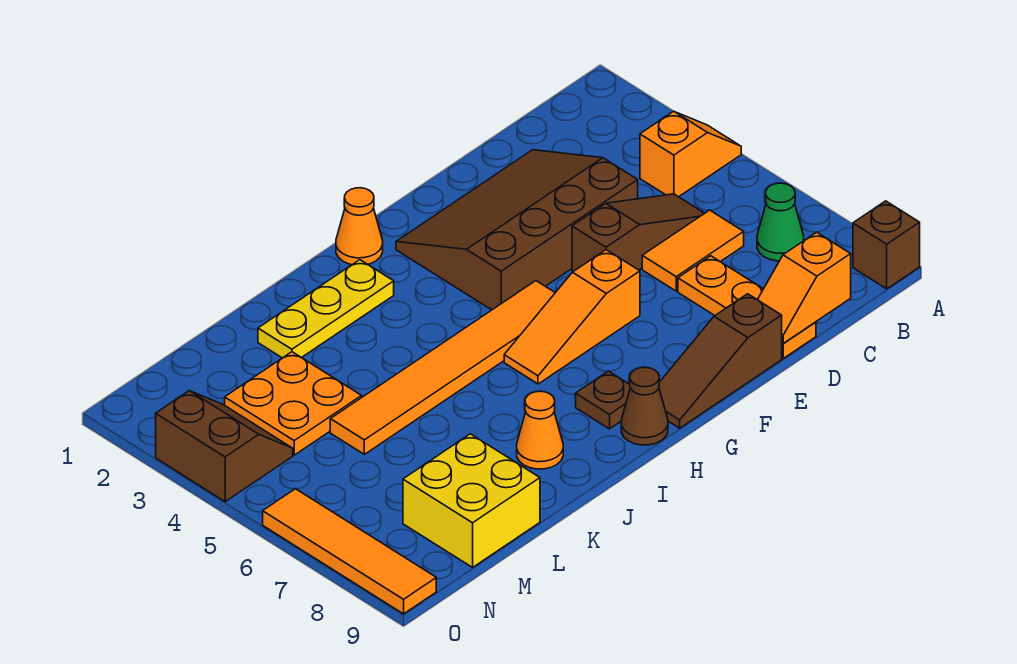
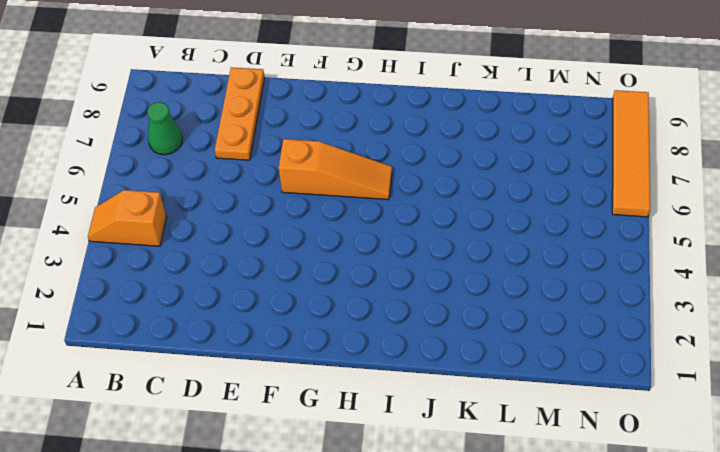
none -> brown brick A9 level 1
none -> brown slope C5:E5 level 1 top E
none -> orange tile C6:D6 level 1

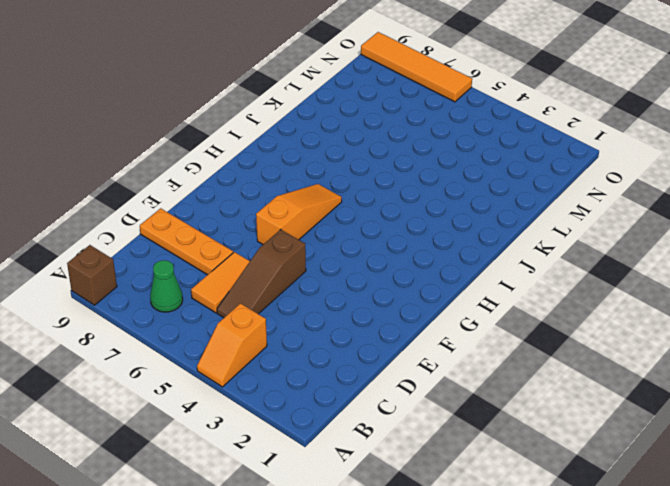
none -> brown slope D2:G4 level 1 top 4
none -> brown slope E9:G9 level 1 top E
none -> orange tile G5:L5 level 1

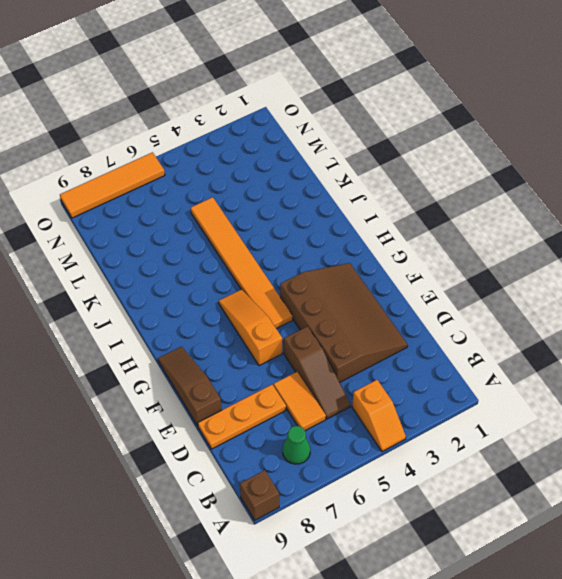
none -> orange cone H1 level 1
none -> brown plate H8 level 1
none -> brown cone H9 level 1

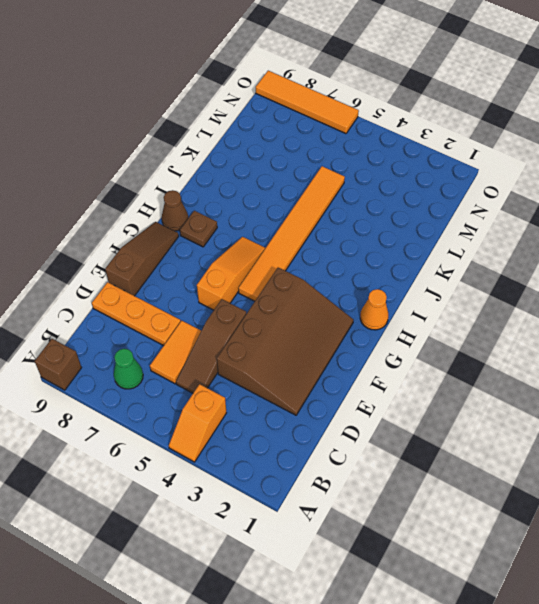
none -> yellow plate I2:K2 level 1
none -> orange cone J8 level 1
none -> orange plate L3:M4 level 1

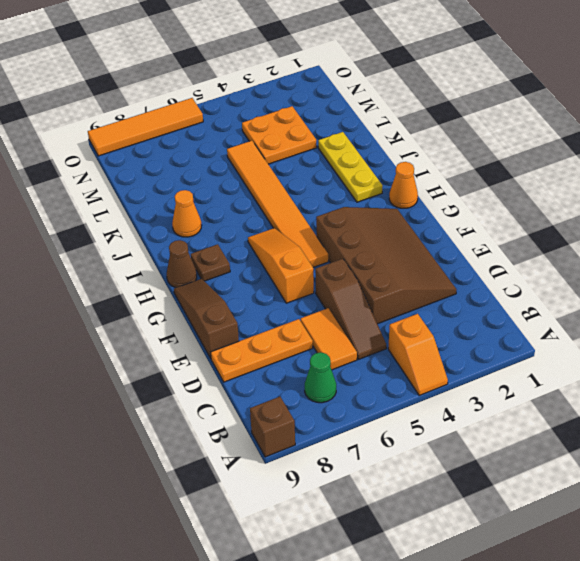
none -> yellow brick L8:M9 level 1
none -> brown slope N3:O4 level 1 top O
none -> orange slope C9:D9 level 2 top C

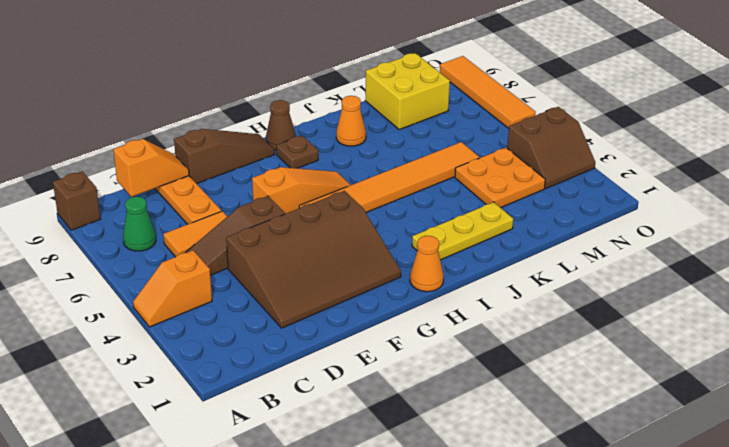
brown slope N3:O4 level 1 top 4 -> brown slope N3:O4 level 1 top O

